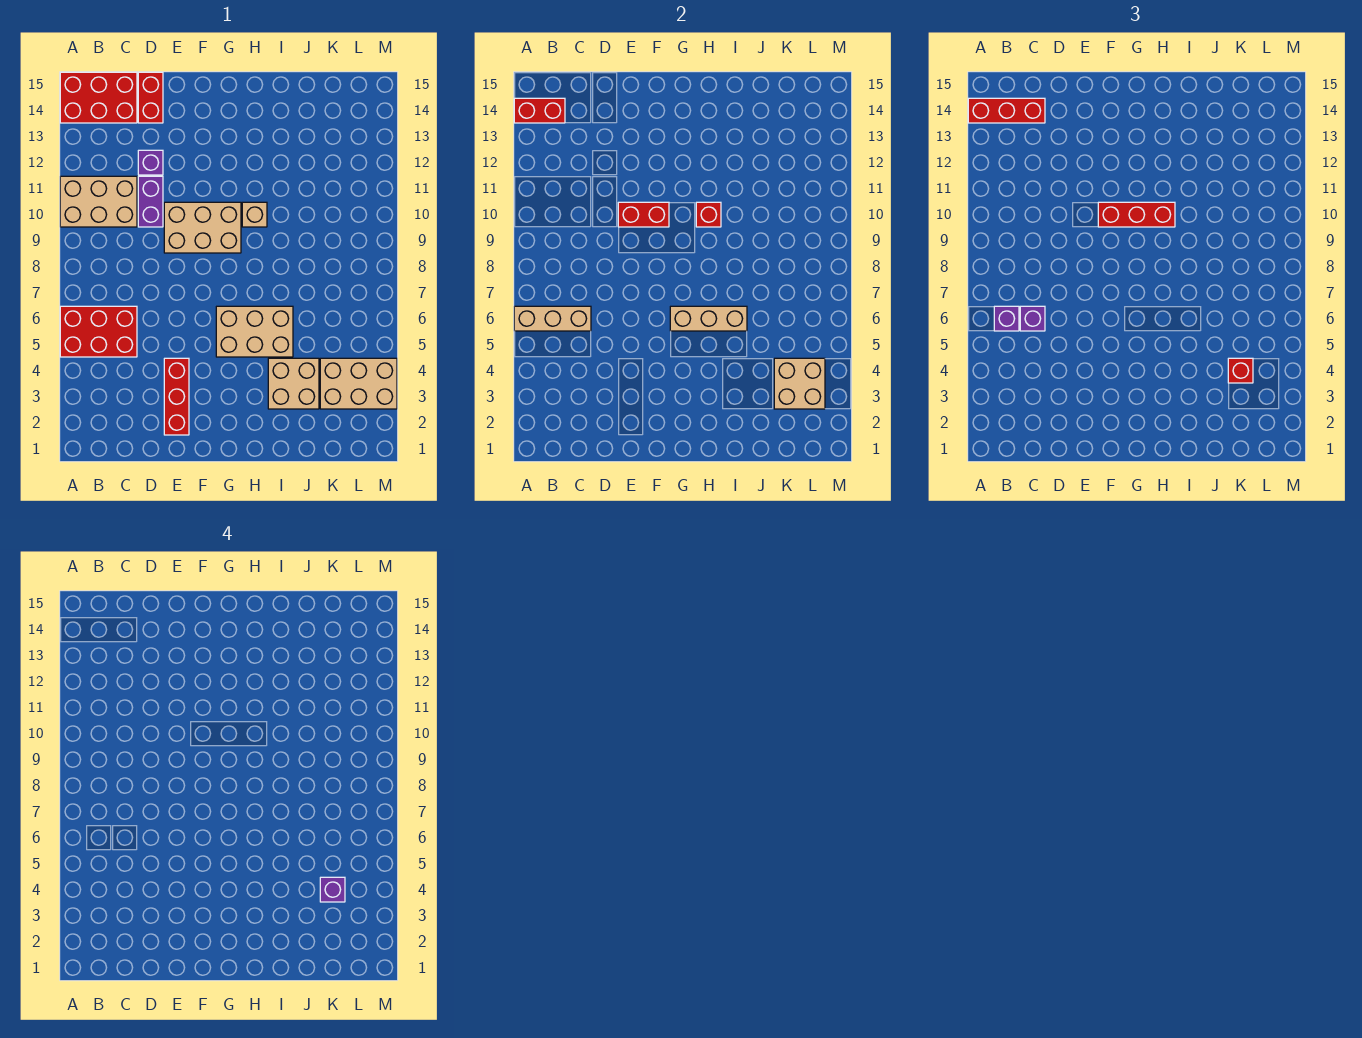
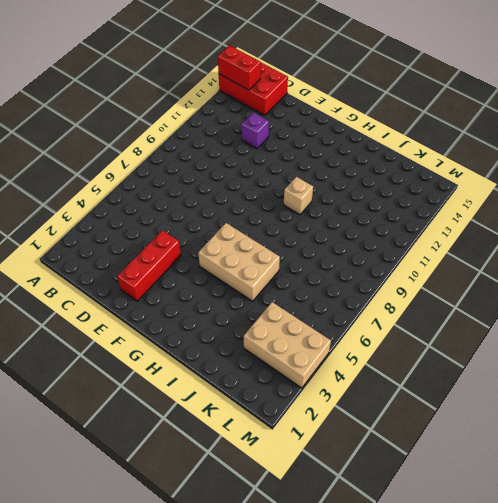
none -> red brick A5:C6 level 1
none -> tan brick A10:C11 level 1
none -> purple brick D10:D11 level 1

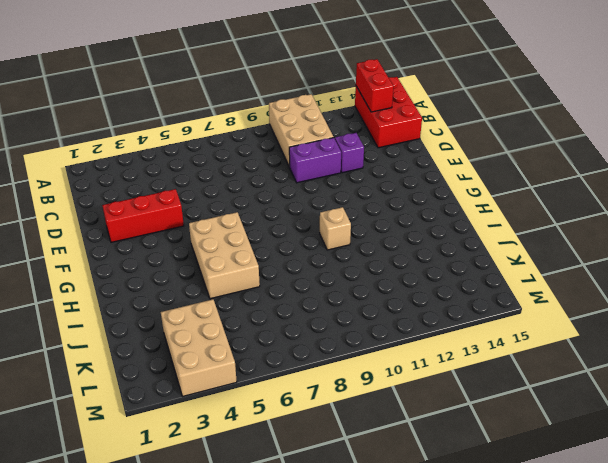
none -> red brick A5:C6 level 1
none -> red brick D14:D15 level 1
none -> tan brick E9:G10 level 1

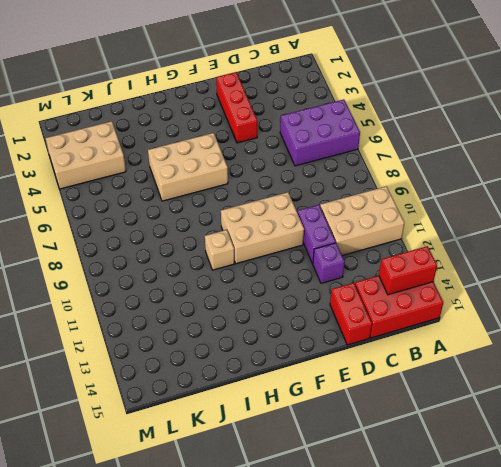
purple brick A5:C6 level 1 -> red brick A5:C6 level 1
none -> tan brick I3:J4 level 1
none -> tan brick A6:C6 level 2
none -> red brick E10:F10 level 2

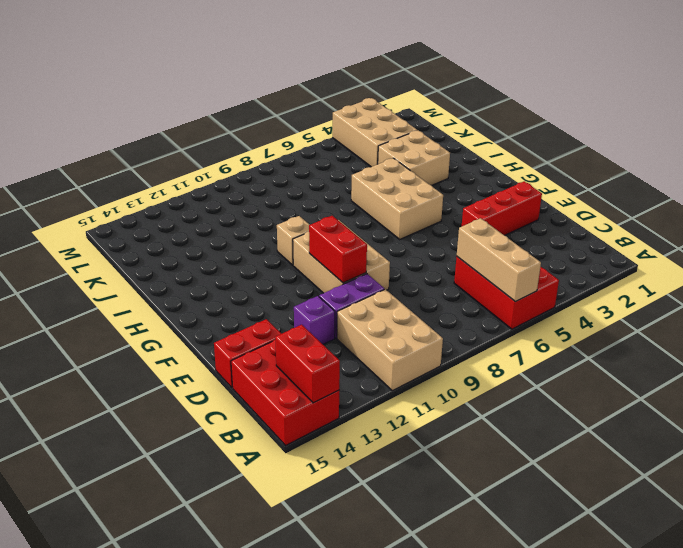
none -> tan brick G6:I6 level 2
none -> red brick H10 level 2
none -> tan brick K3:L4 level 2

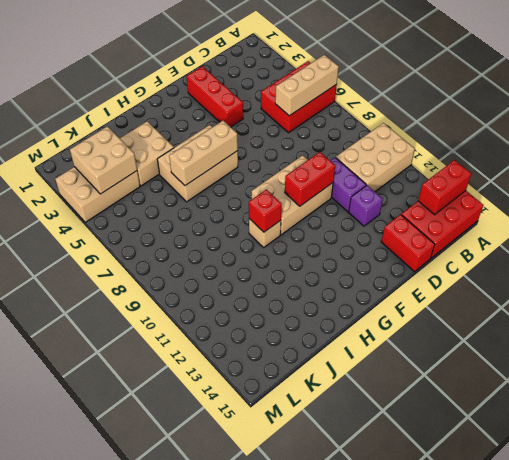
none -> red brick A14:C14 level 3
none -> purple brick B6 level 3
none -> purple brick C6 level 3

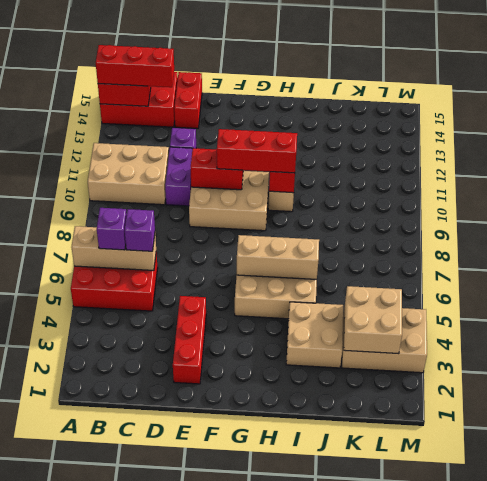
none -> red brick K4 level 3
none -> purple brick K4 level 4

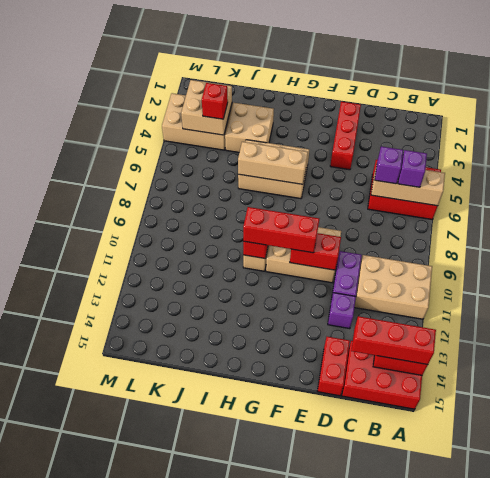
none -> purple brick K4 level 4

